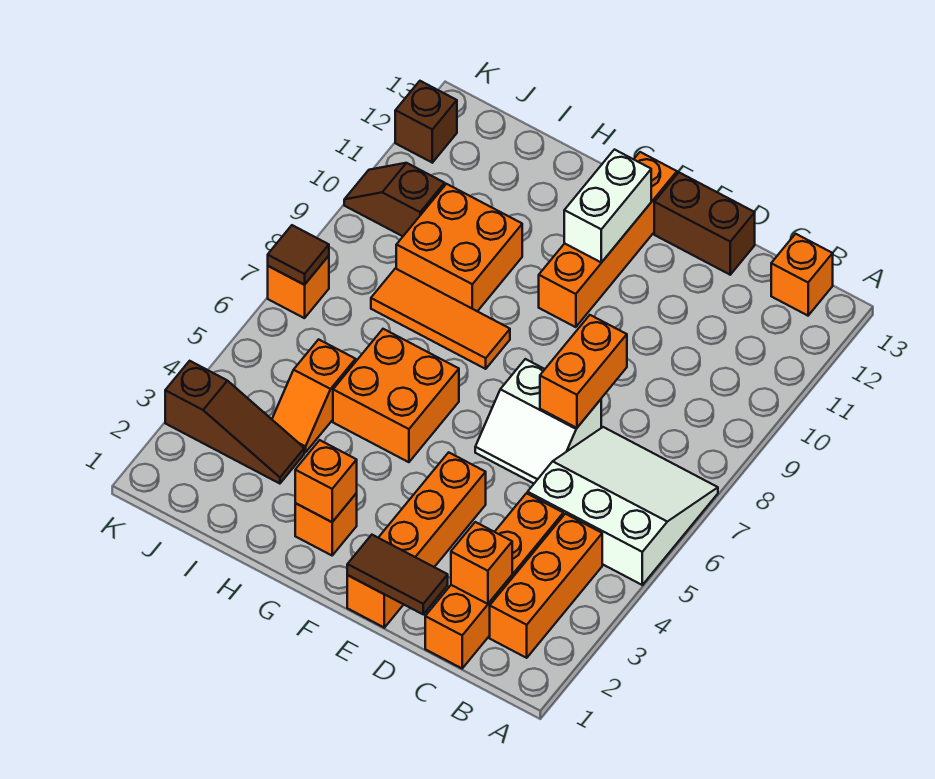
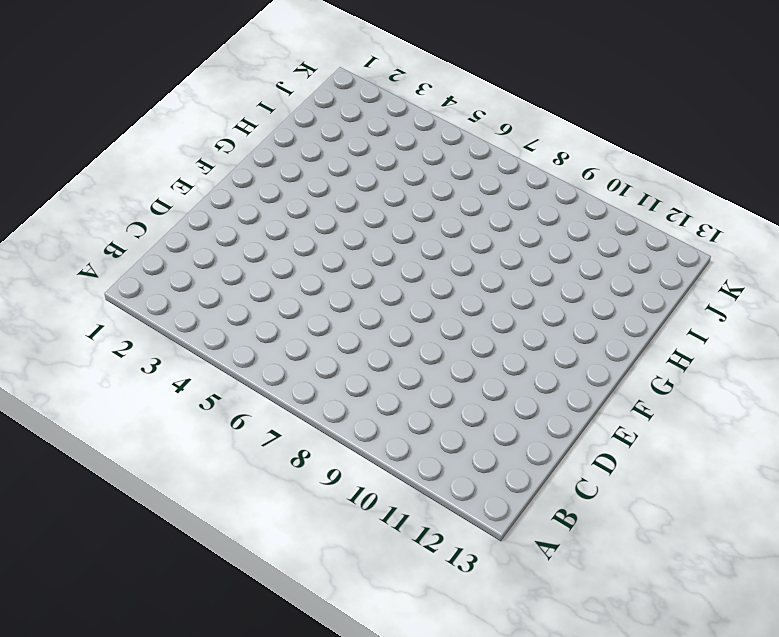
none -> white slope A5:C7 level 1 top 5
none -> orange brick B2:B4 level 1
none -> orange brick B13 level 1

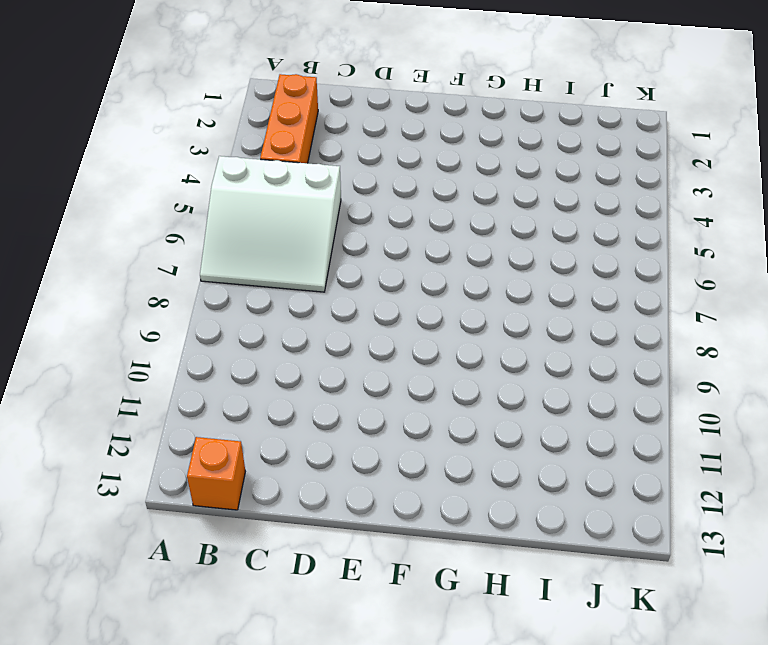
none -> orange brick C1:C4 level 1
none -> white slope D6:E7 level 1 top 7
none -> brown brick D13:E13 level 1

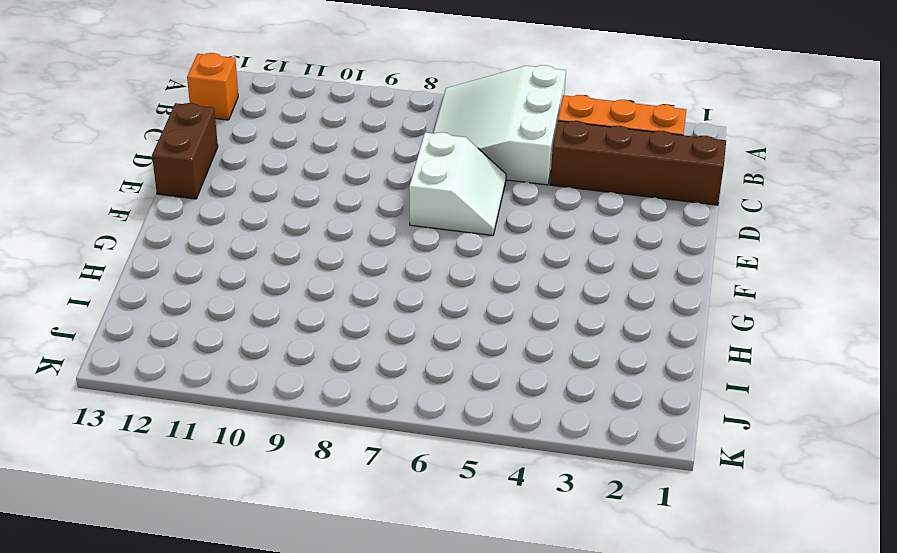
brown brick C1:C4 level 1 -> orange brick C1:C4 level 1
none -> orange brick E1:E4 level 1
none -> orange brick F10:F13 level 1
none -> orange brick G2 level 1

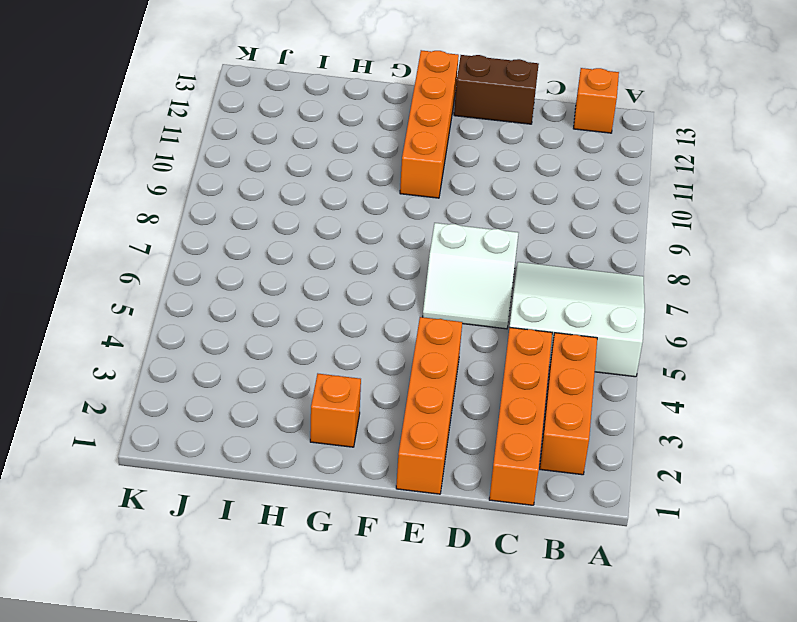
none -> orange brick G5:H6 level 1
none -> orange tile G8:I8 level 1
none -> orange brick H9:I10 level 1

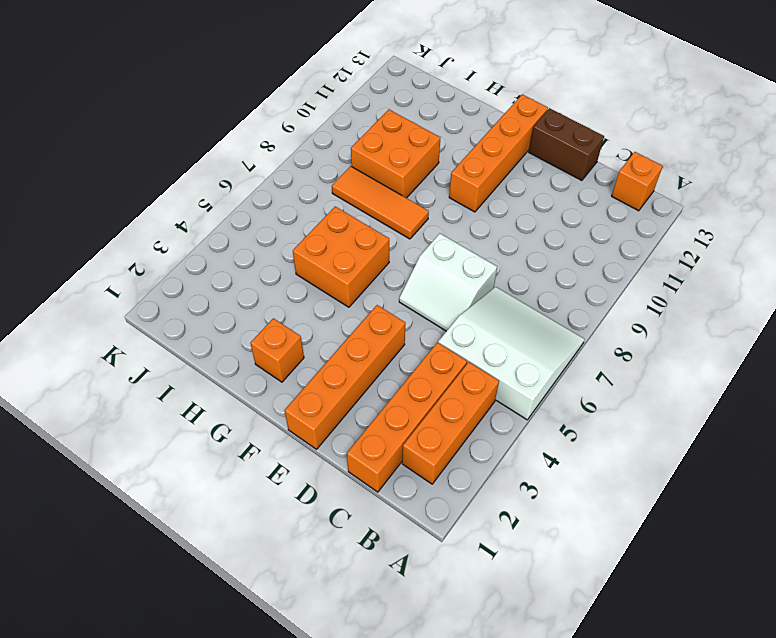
none -> brown slope I3:K3 level 1 top K
none -> orange slope I4:I5 level 1 top 5
none -> brown slope J10:K10 level 1 top J

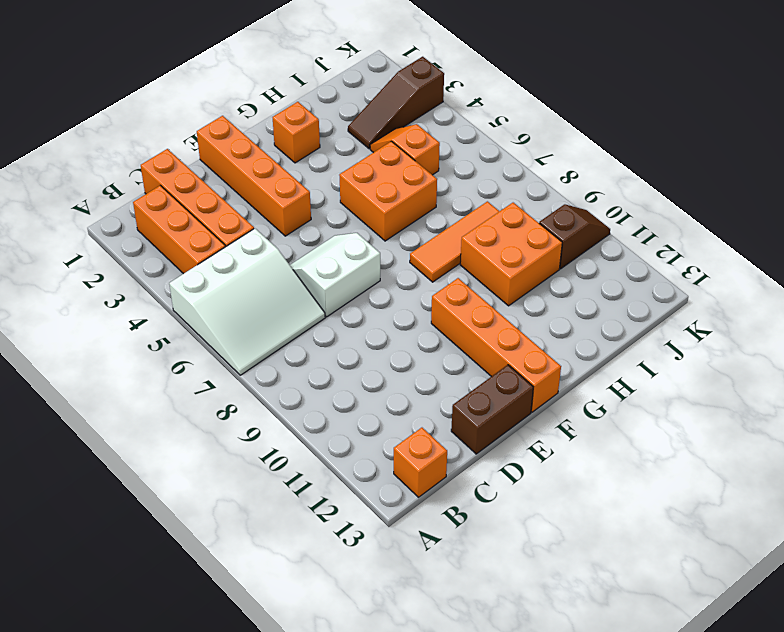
none -> orange brick K7 level 1
none -> brown brick K12 level 1
none -> orange brick C2 level 2

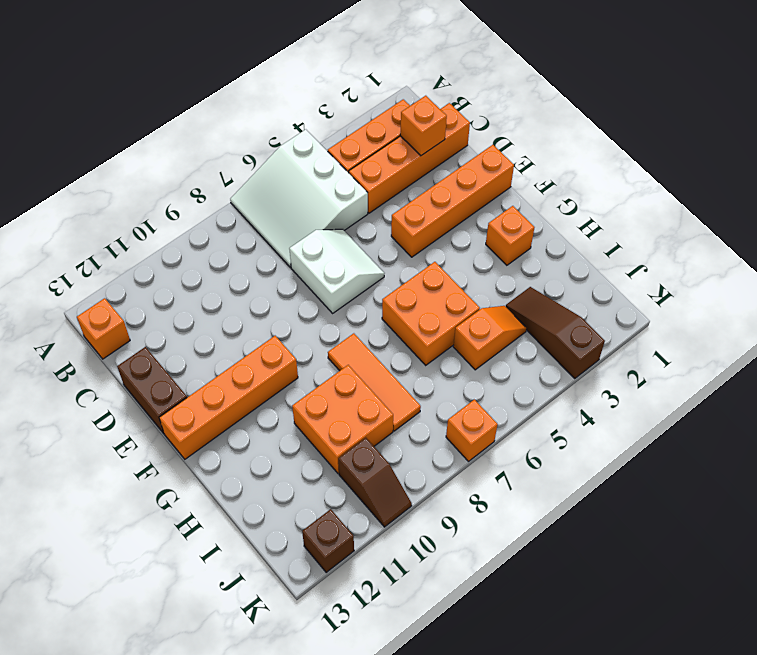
none -> brown tile D1:E1 level 2
none -> orange brick D7:D8 level 2
none -> white brick F11:F12 level 2

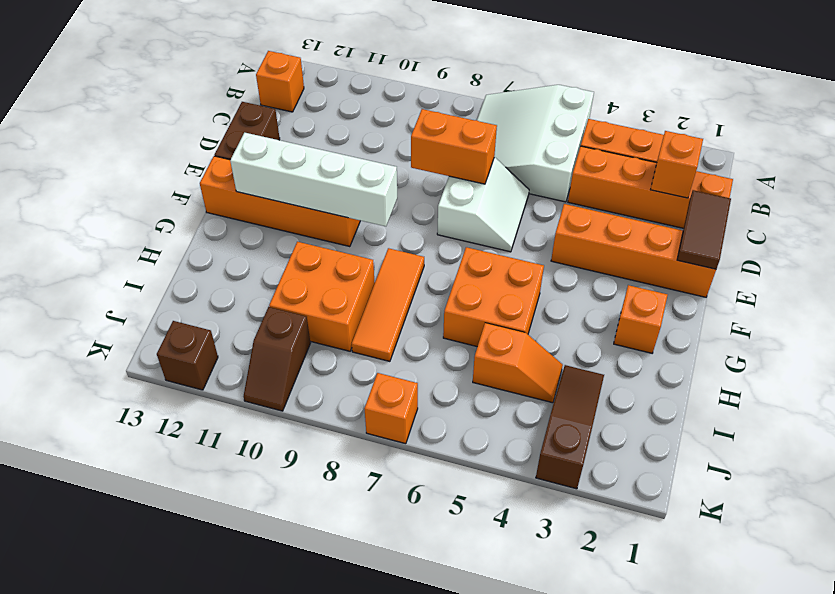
white brick F9:F12 level 2 -> white brick F11:F12 level 2
none -> orange brick G2 level 2
none -> brown tile K7 level 2

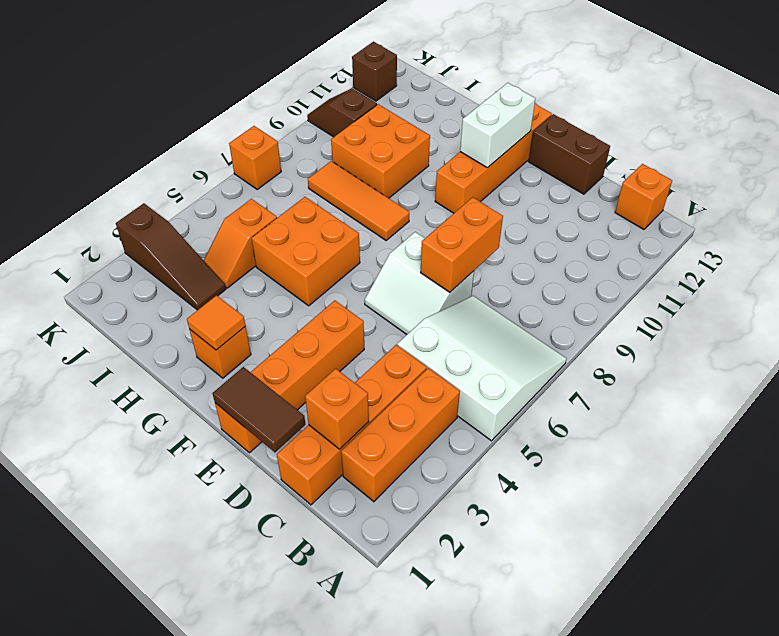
orange tile G2 level 2 -> orange brick G2 level 2
none -> brown tile K7 level 2

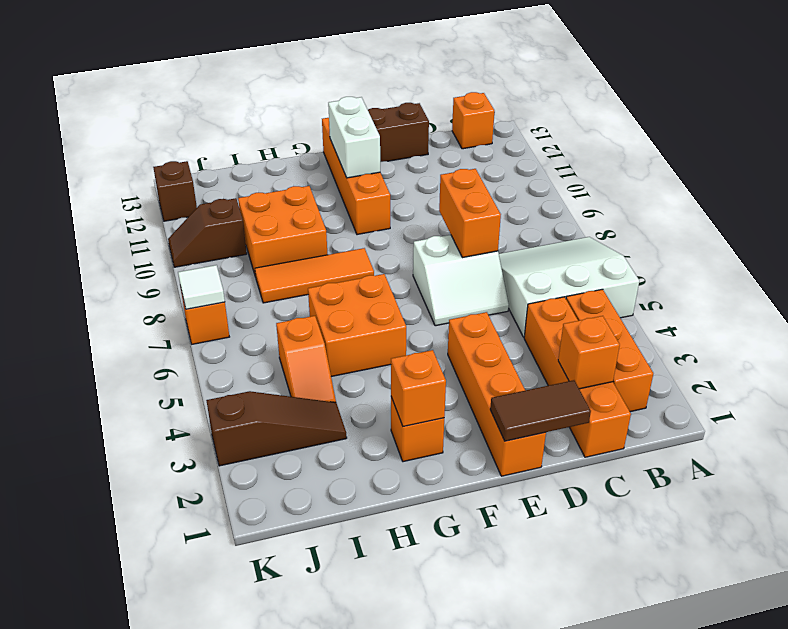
white tile K7 level 2 -> brown tile K7 level 2

